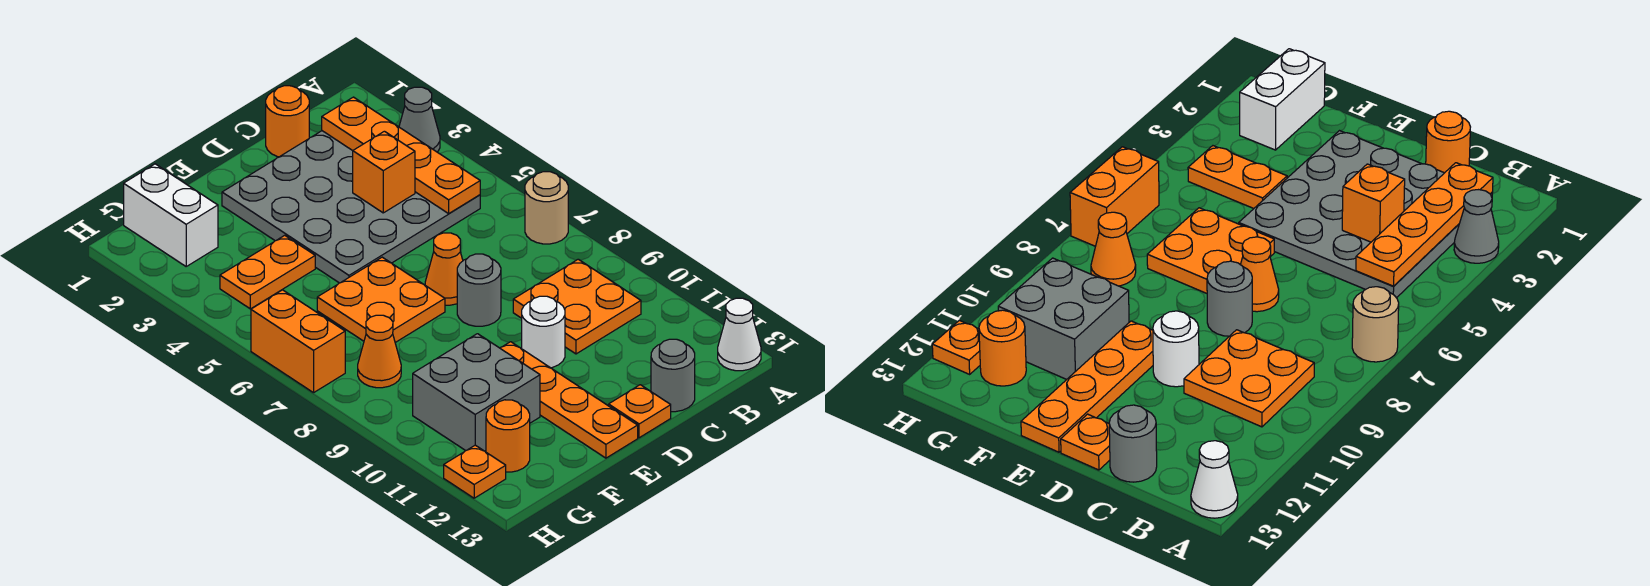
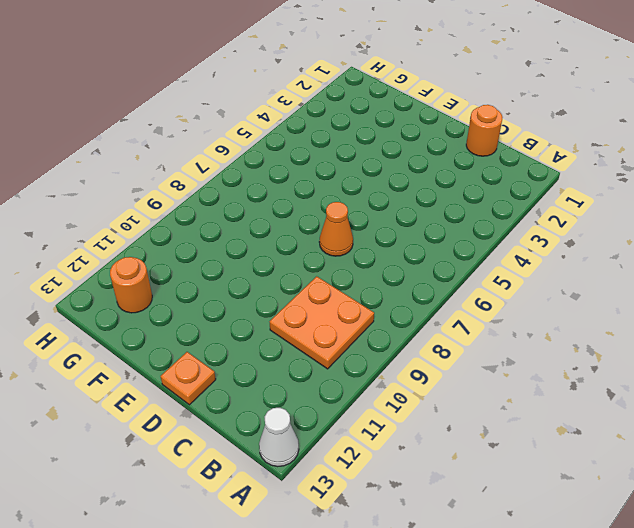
none -> grey cone A3 level 1
none -> tan round brick A7 level 1
none -> grey plate B2:E5 level 1

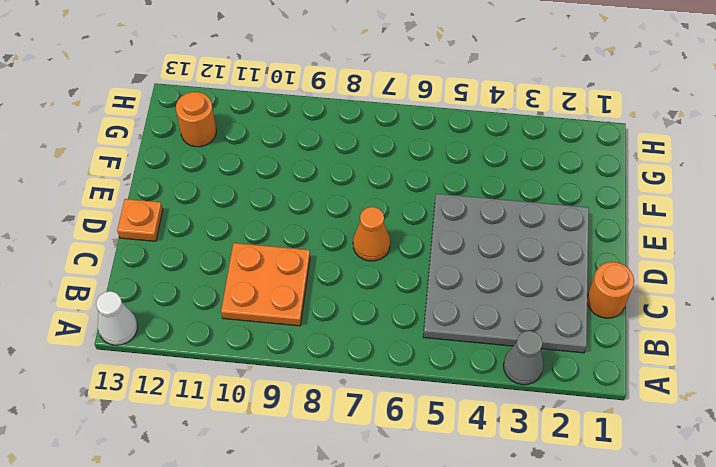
none -> tan round brick A7 level 1
none -> grey round brick C13 level 1
none -> grey round brick D8 level 1

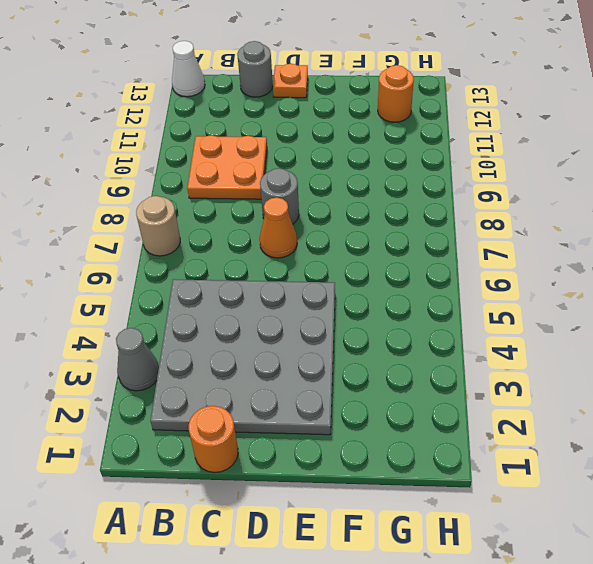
none -> white round brick D10 level 1
none -> orange plate E6:F7 level 1
none -> orange plate E10:E13 level 1

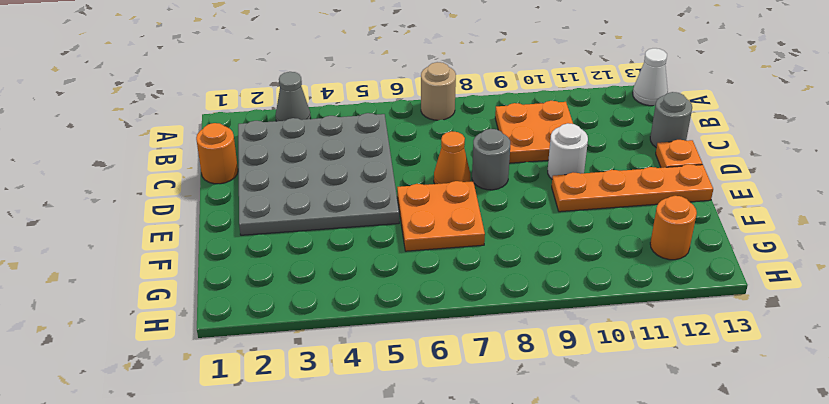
none -> orange plate F4:G4 level 1
none -> grey brick F10:G11 level 1
none -> white brick G1:G2 level 1

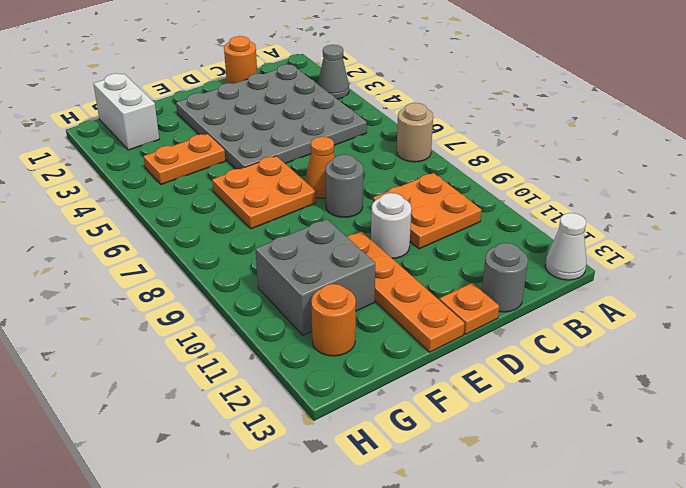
none -> orange cone G8 level 1
none -> orange brick H6:H7 level 1
none -> orange plate H12 level 1

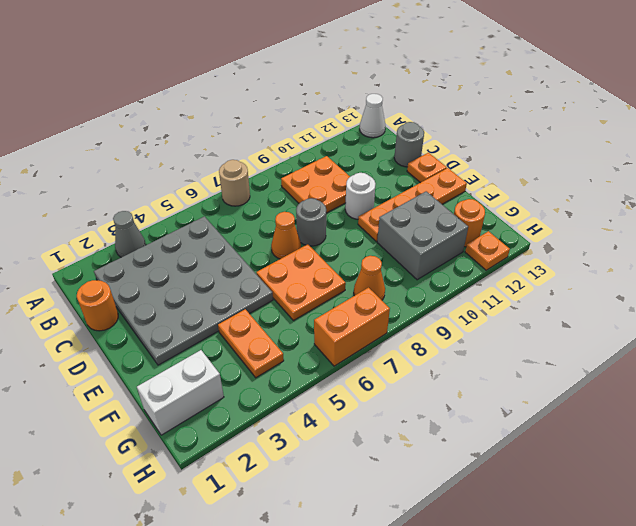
none -> orange plate B2:B5 level 2
none -> orange brick C4 level 2

